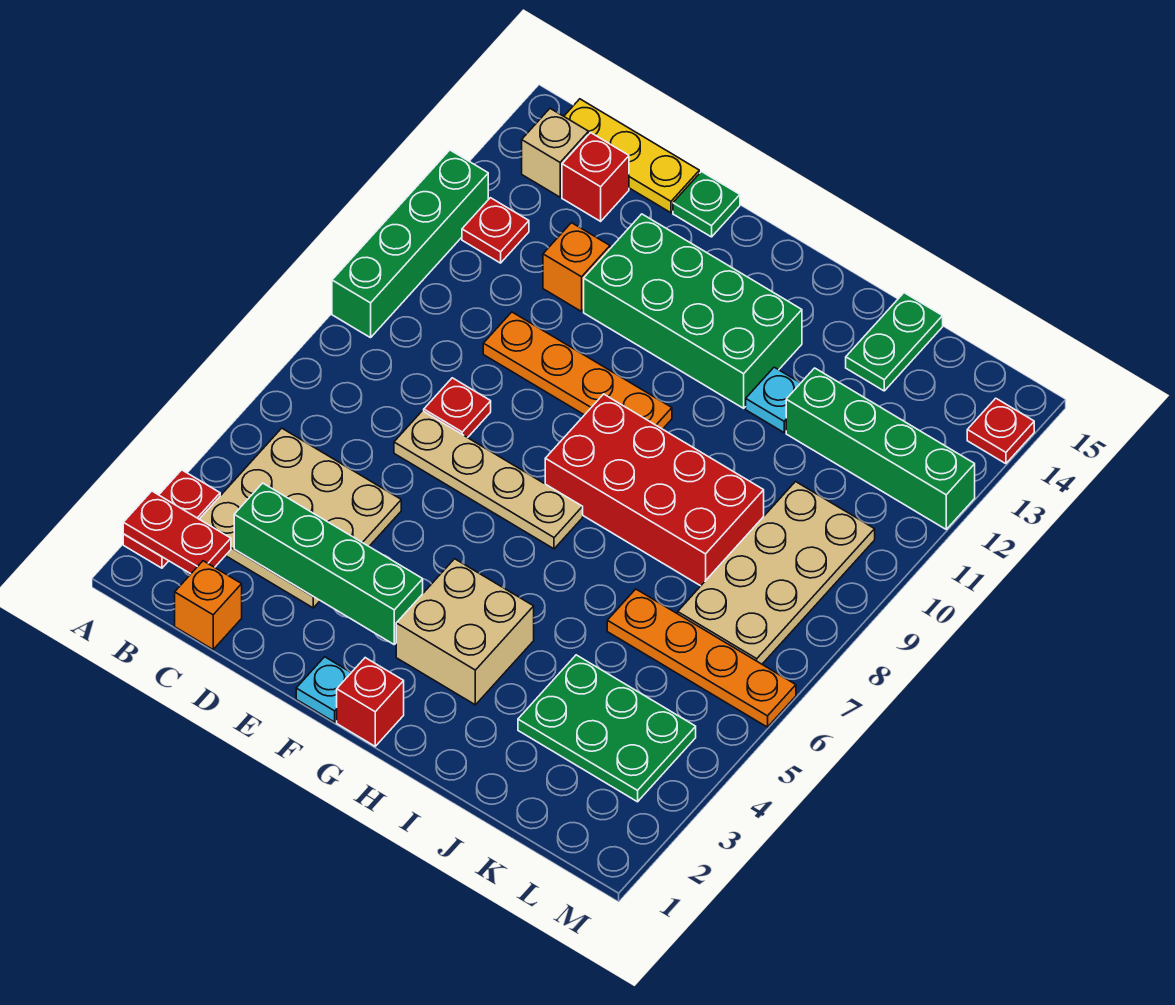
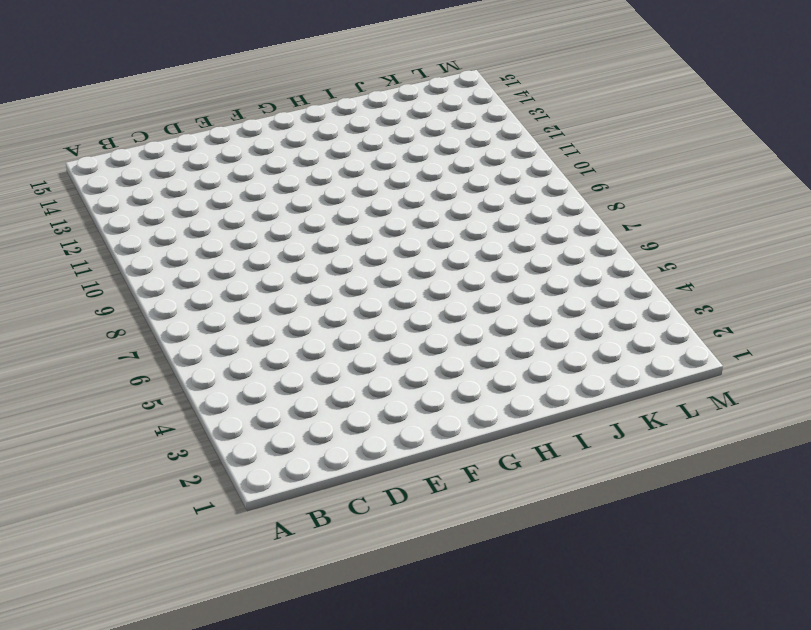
none -> red plate A2:A3 level 1
none -> green brick A9:A12 level 1
none -> tan plate B3:D5 level 1

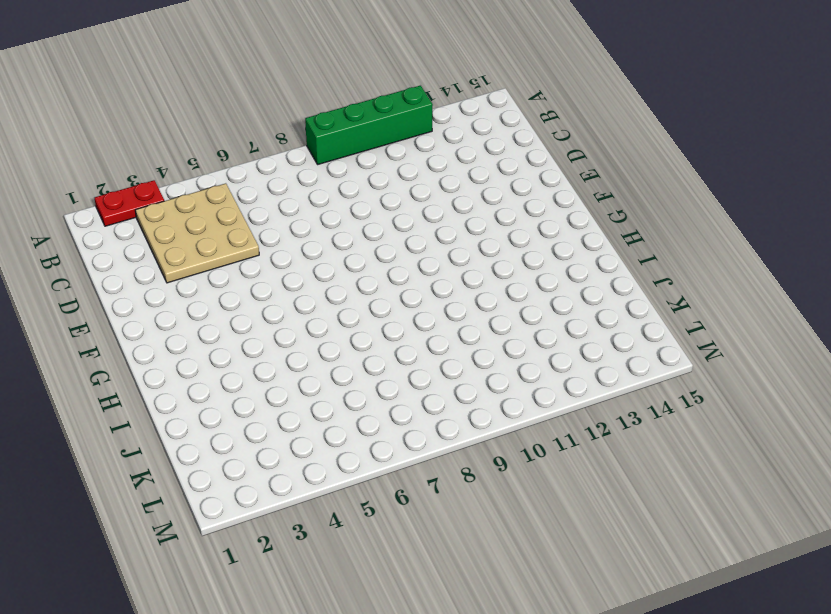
none -> red plate B12 level 1
none -> tan brick B14 level 1
none -> yellow plate B15:D15 level 1

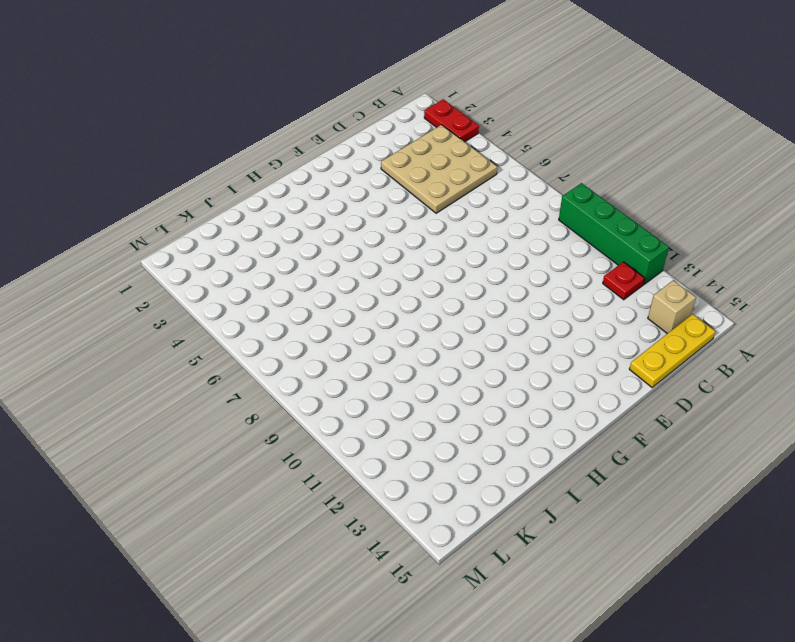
none -> orange brick C1 level 1
none -> red brick C14 level 1
none -> tan plate D7:G7 level 1

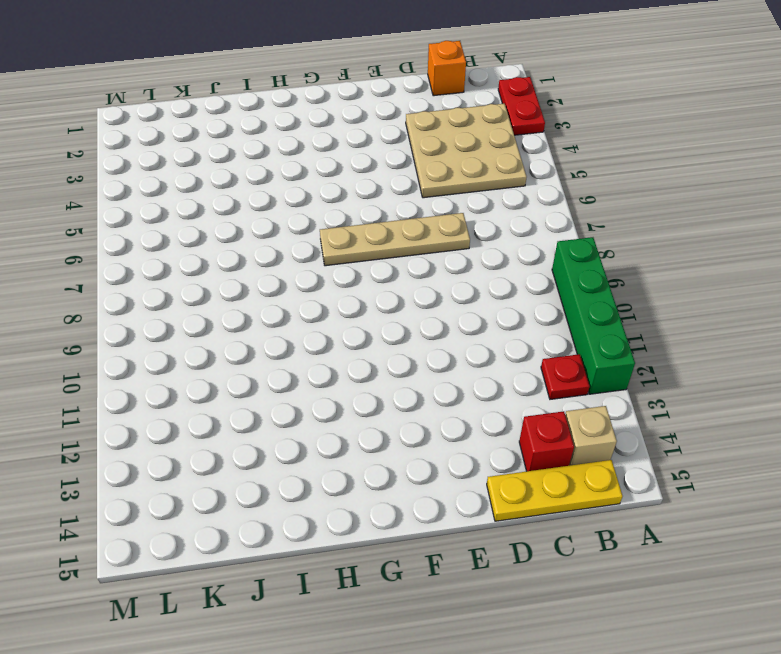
none -> red plate D8 level 1
none -> orange plate D10:G10 level 1
none -> orange brick D12 level 1

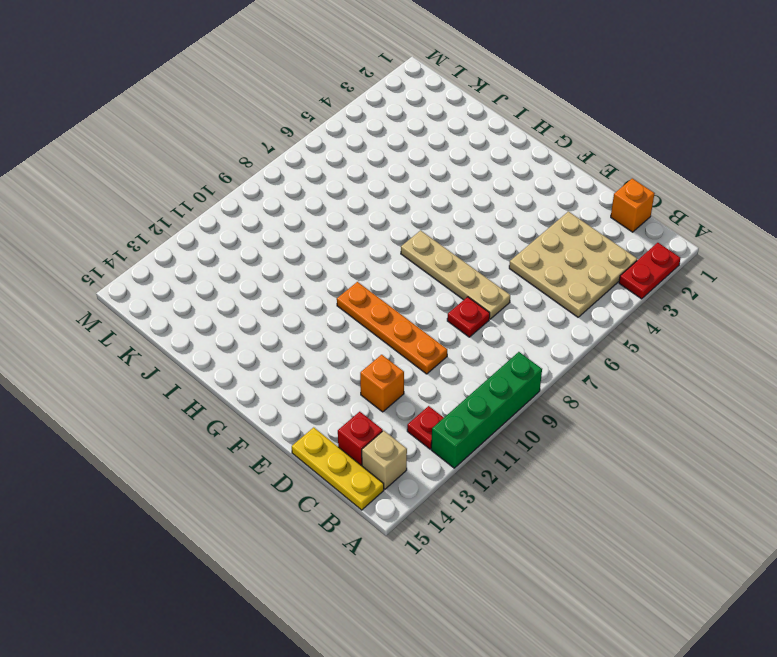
none -> green brick E12:H13 level 1
none -> green plate E15 level 1
none -> cyan plate F1 level 1

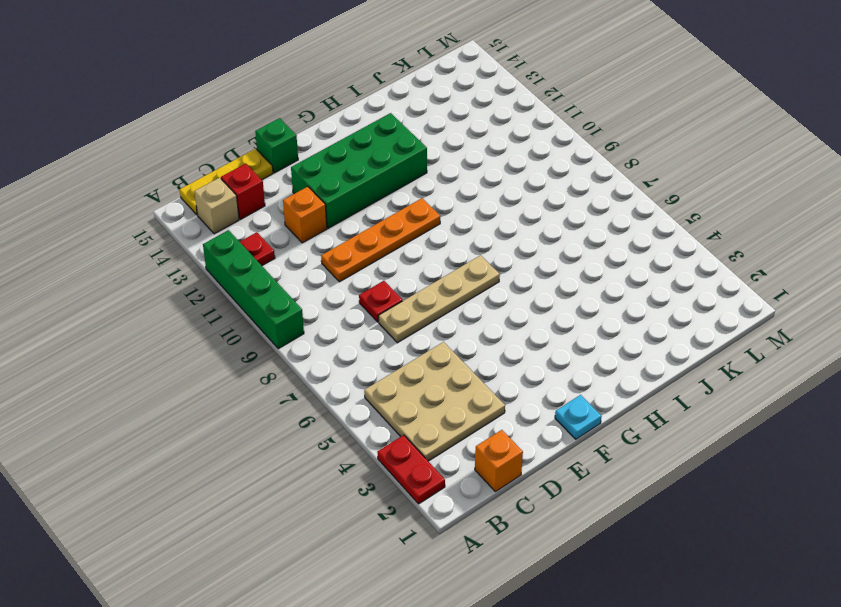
green brick E15 level 1 -> green plate E15 level 1
none -> red brick G1 level 1
none -> tan brick G3:H4 level 1
none -> red brick G8:J9 level 1

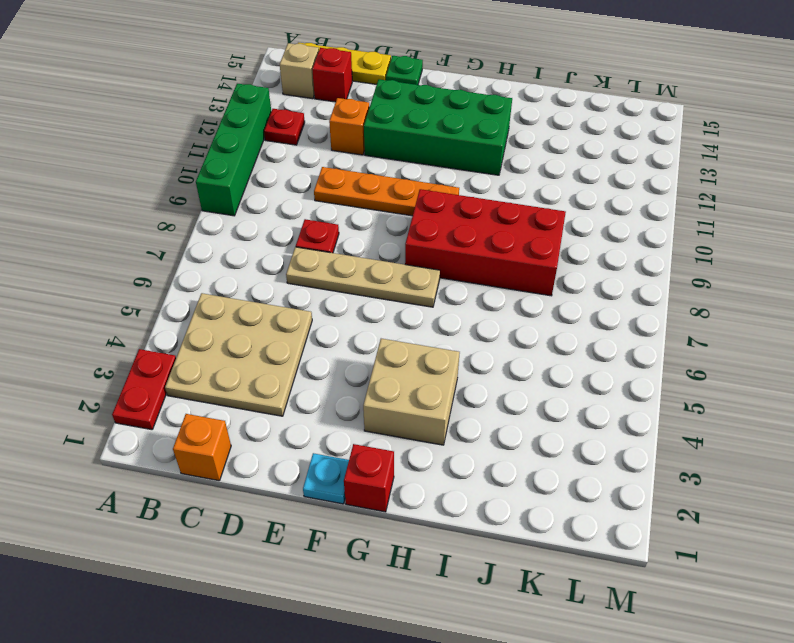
none -> cyan plate I12 level 1
none -> green plate J3:L4 level 1
none -> orange plate J6:M6 level 1

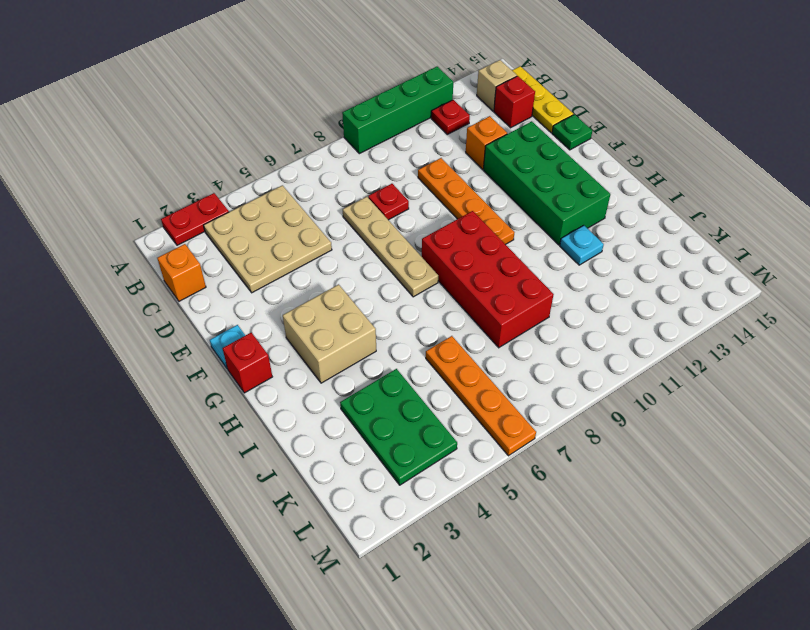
none -> green brick J12:M12 level 1
none -> green plate J14:J15 level 1
none -> tan plate K7:L10 level 1

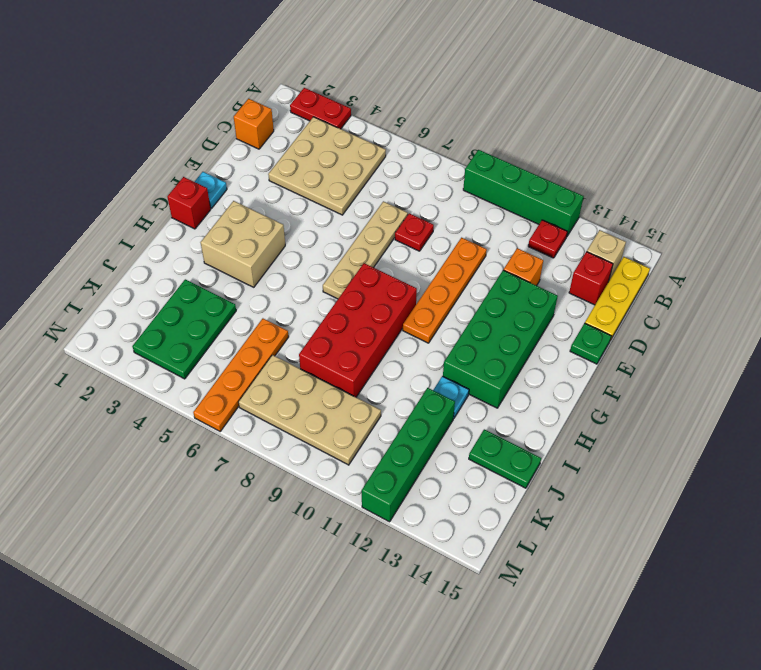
none -> red plate M14 level 1
none -> red plate A2:B2 level 2
none -> green brick C3:F3 level 2

